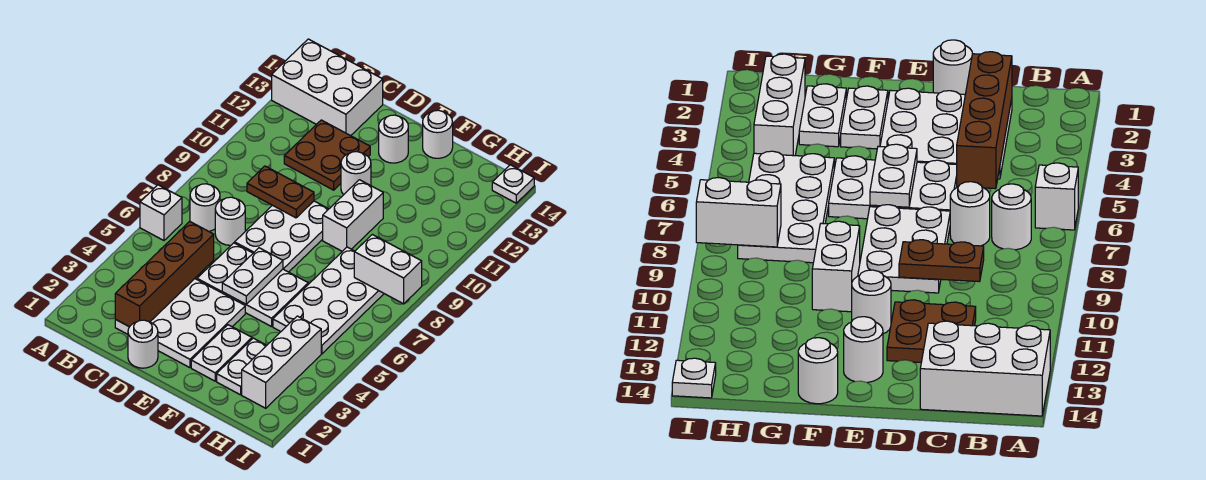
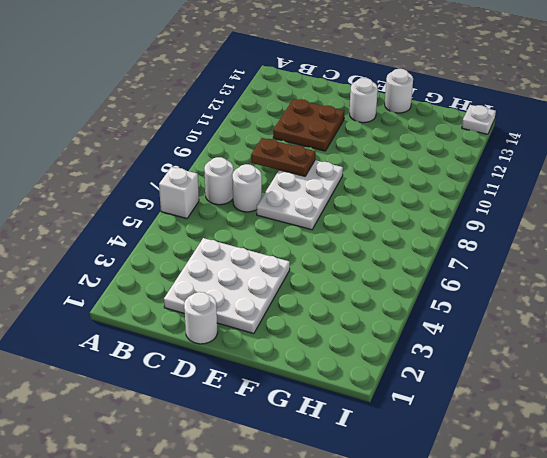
none -> white brick A13:C14 level 1
none -> white plate D5:F6 level 1
none -> white round brick E11 level 1

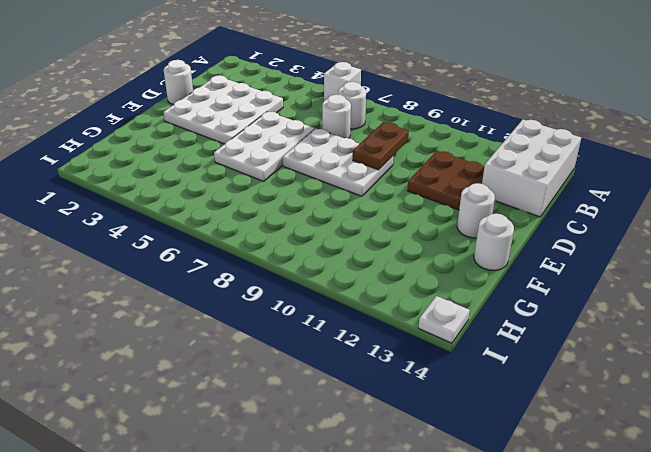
none -> white round brick E11 level 1
none -> white plate F2:F3 level 1
none -> white brick F9:F10 level 1

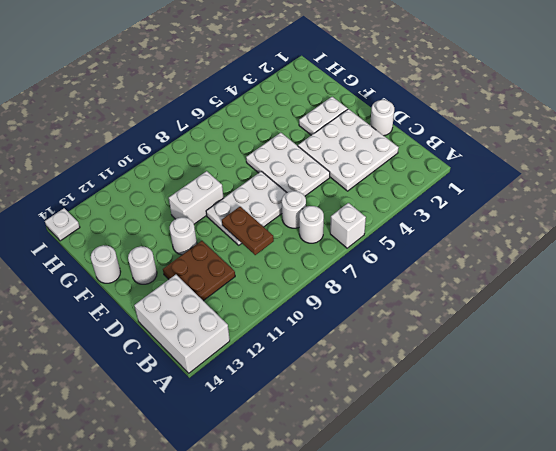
none -> white plate G2:G3 level 1
none -> white plate G5:H8 level 1
none -> white brick H2:H4 level 1

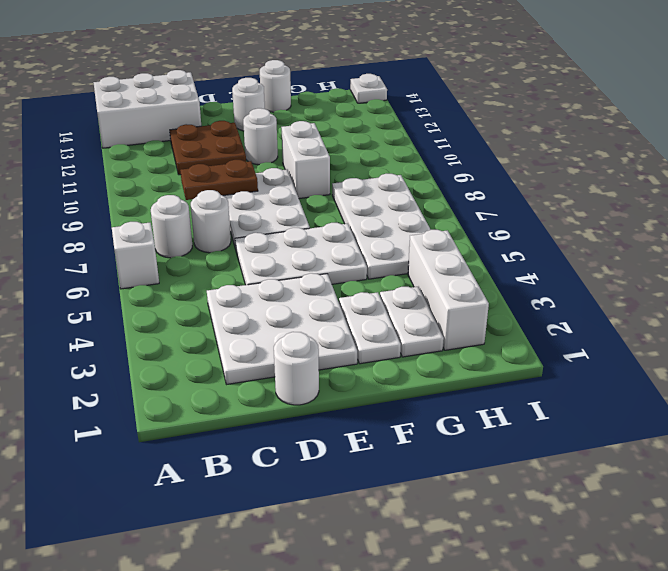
none -> brown brick C2:C5 level 2
none -> white plate E5:E6 level 2
none -> white brick H8:I8 level 2

